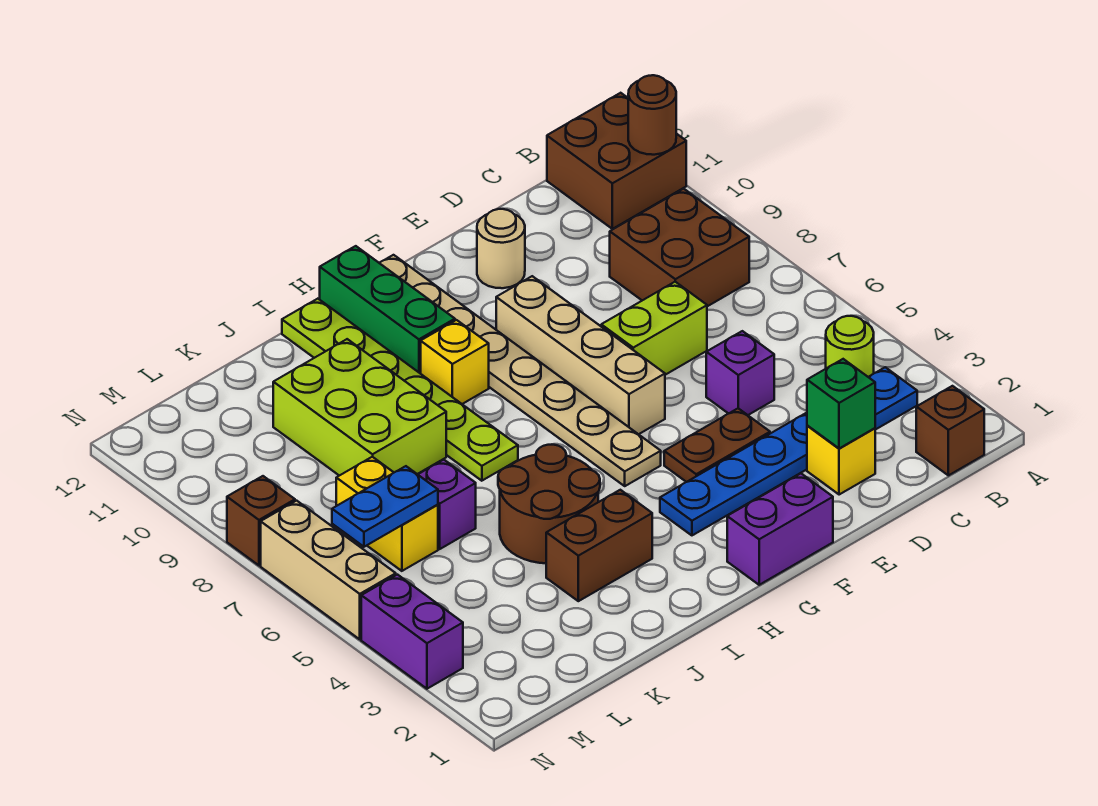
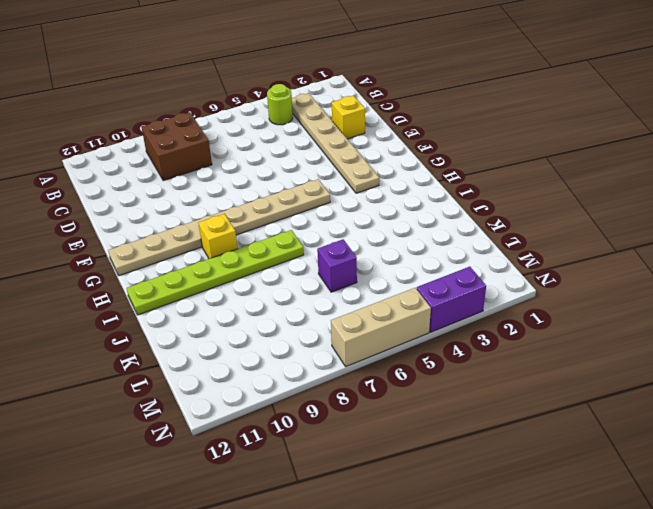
tan plate B3:G3 level 1 -> blue plate B3:G3 level 1
none -> brown brick A11:B12 level 1
none -> brown brick B1 level 1
none -> purple brick D5 level 1

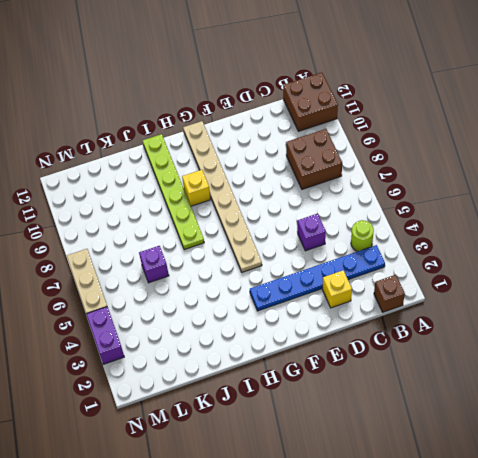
none -> lime brick D7:E7 level 1
none -> brown plate E4:F4 level 1
none -> tan round brick E11 level 1

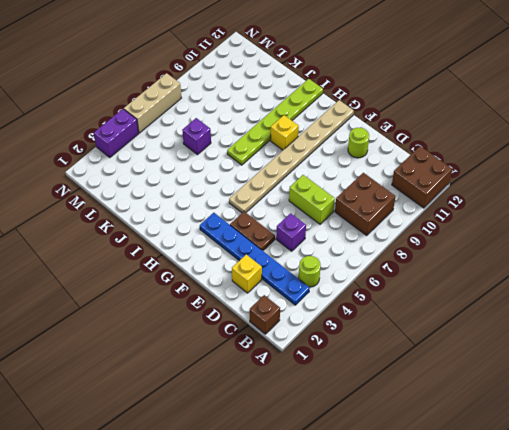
lime round brick E11 level 1 -> tan round brick E11 level 1
none -> purple brick F1:G1 level 1
none -> tan brick F6:F9 level 1
none -> green brick H10:H12 level 1

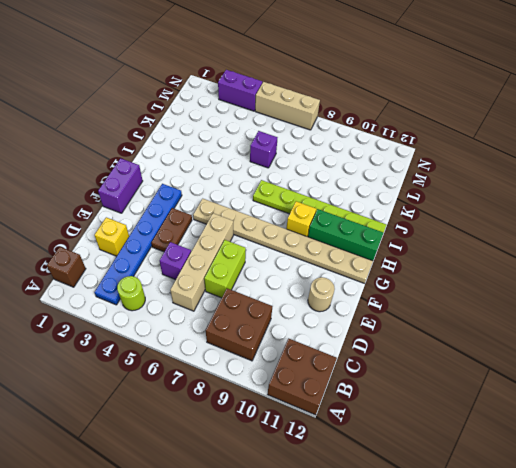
tan brick C6:F6 level 1 -> tan brick F6:F9 level 1
none -> brown brick I3:J3 level 1
none -> brown round brick I4:J5 level 1
none -> lime brick J8:K10 level 1

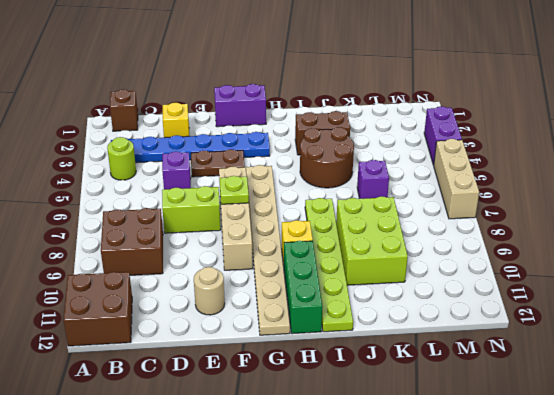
lime plate F7 level 2 -> none
none -> yellow brick L6:L7 level 1
none -> brown brick N8 level 1
none -> brown round brick A11 level 2

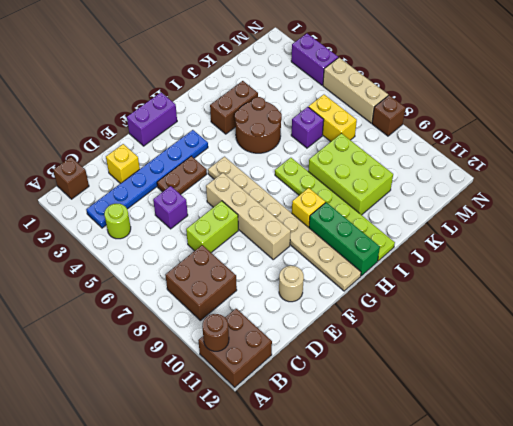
none -> green brick D2 level 2
none -> blue plate L6:M6 level 2

